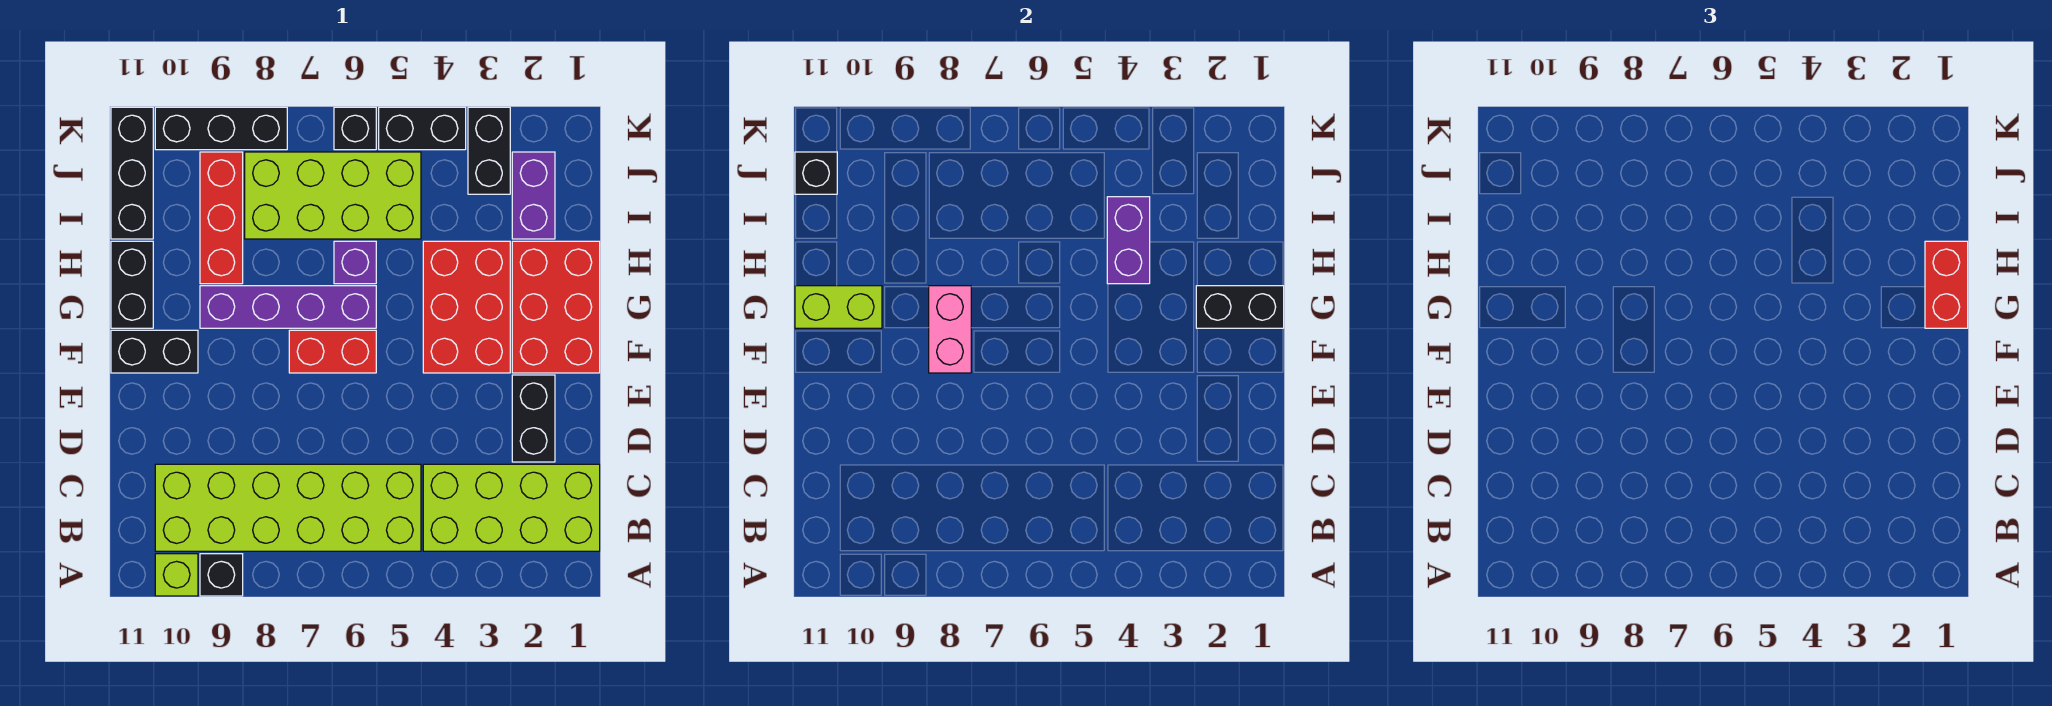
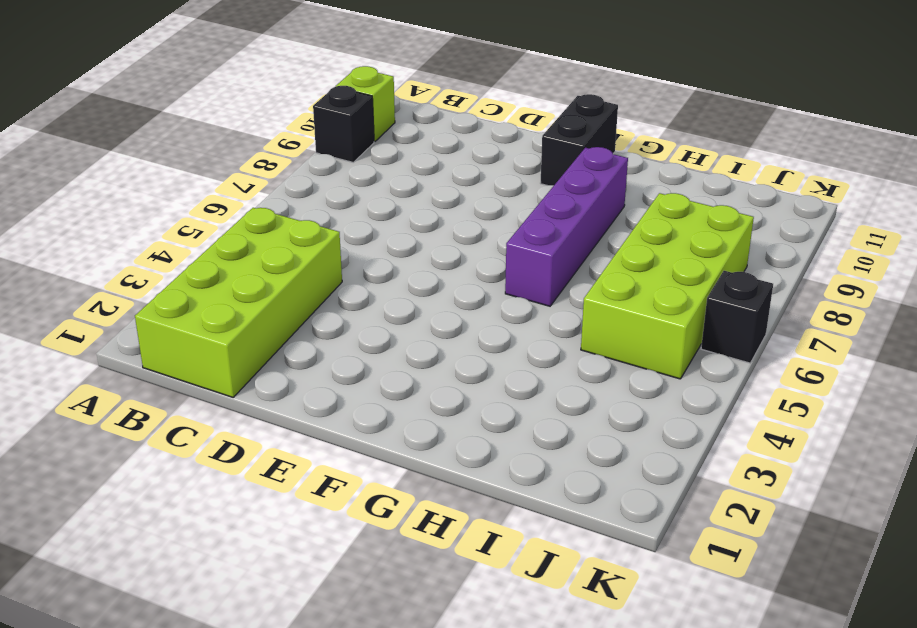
none -> lime brick B5:C10 level 1
none -> black brick D2:E2 level 1
none -> red brick F1:H2 level 1

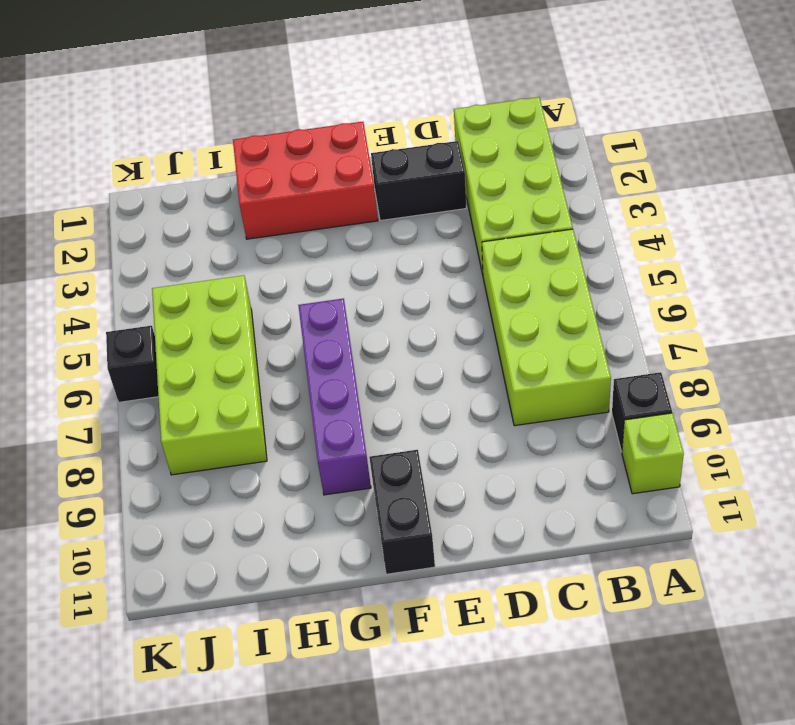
lime brick B5:C8 level 1 -> lime brick B5:C10 level 1
none -> red brick F3:H4 level 1
none -> red brick F6:F7 level 1
none -> black brick G11:H11 level 1

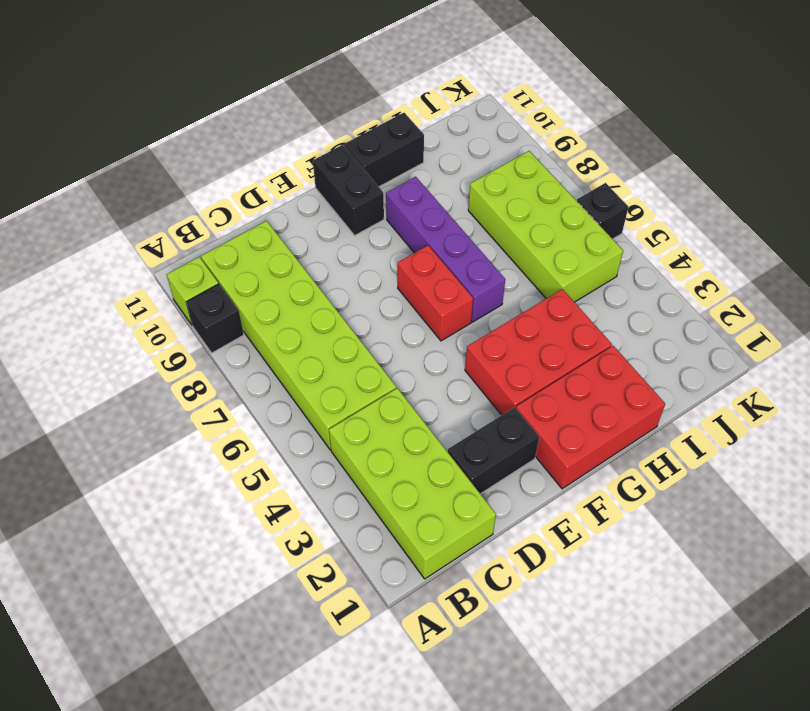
none -> purple brick H6 level 1
none -> red brick H9:J9 level 1
none -> purple brick I2:J2 level 1

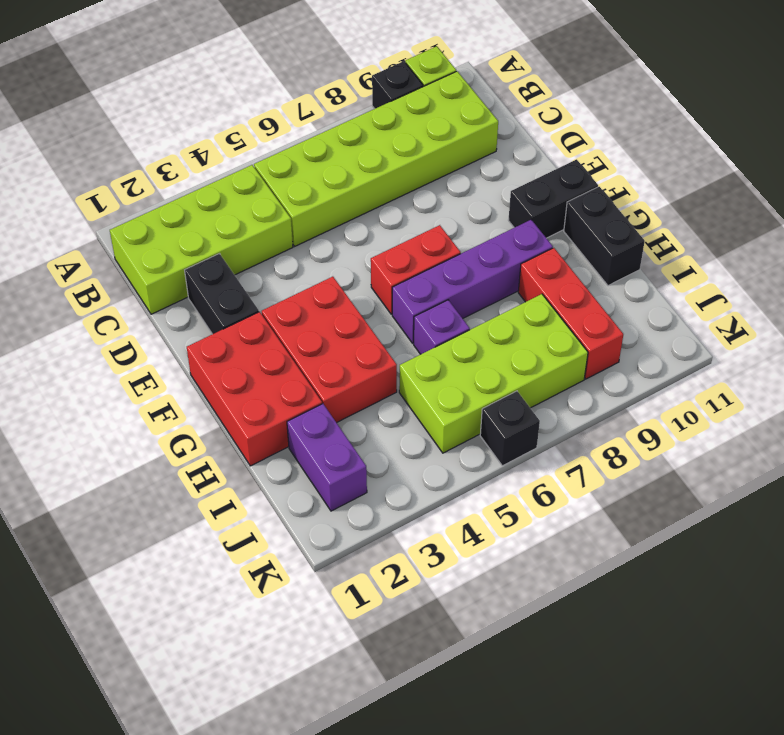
none -> black brick I11:K11 level 1
none -> black brick J3:K3 level 1
none -> black brick K4:K5 level 1

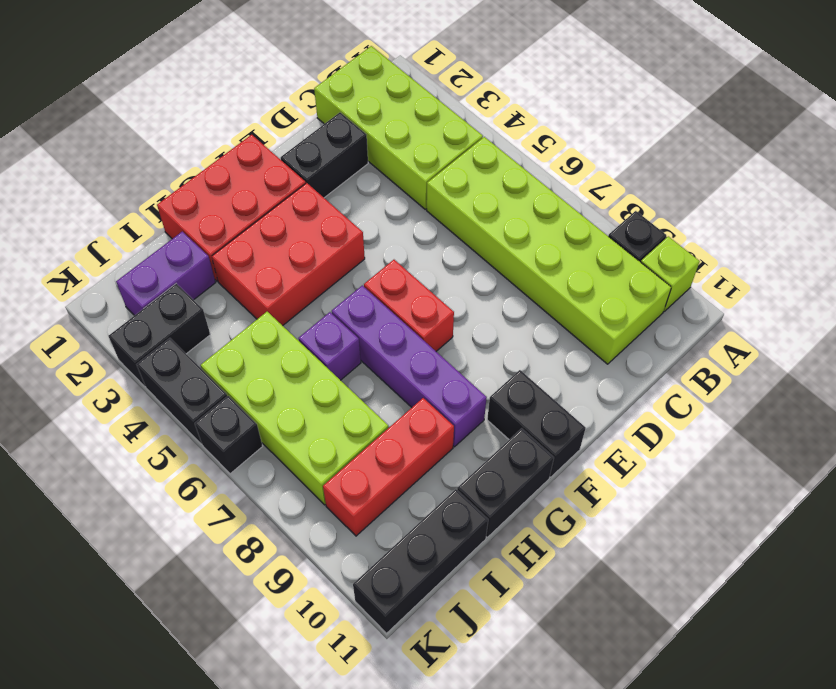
none -> black brick K8:K10 level 1
none -> pink brick F8:G8 level 2
none -> black brick G1:G2 level 2

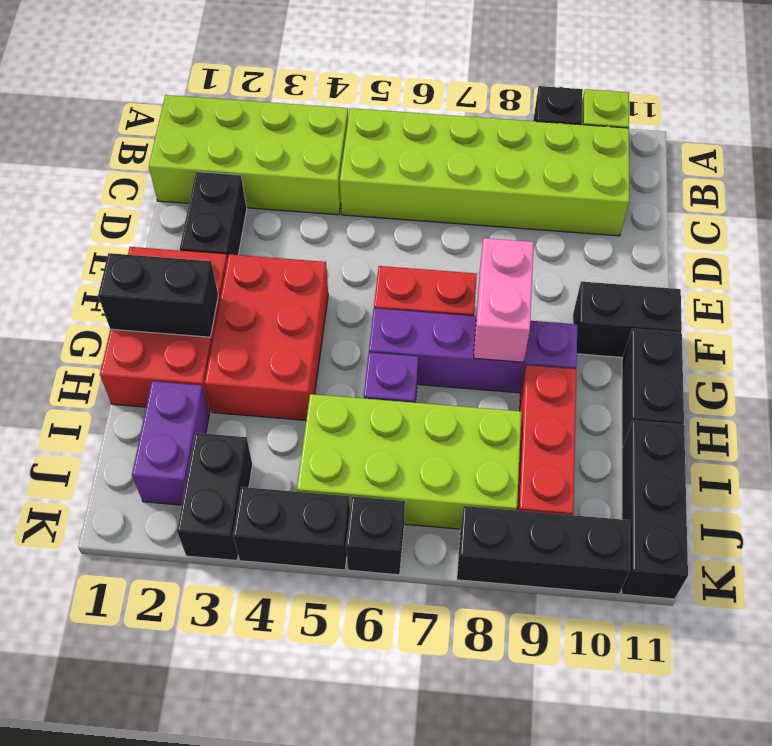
none -> lime brick G10:G11 level 2
none -> purple brick H4:I4 level 2
none -> black brick J11 level 2

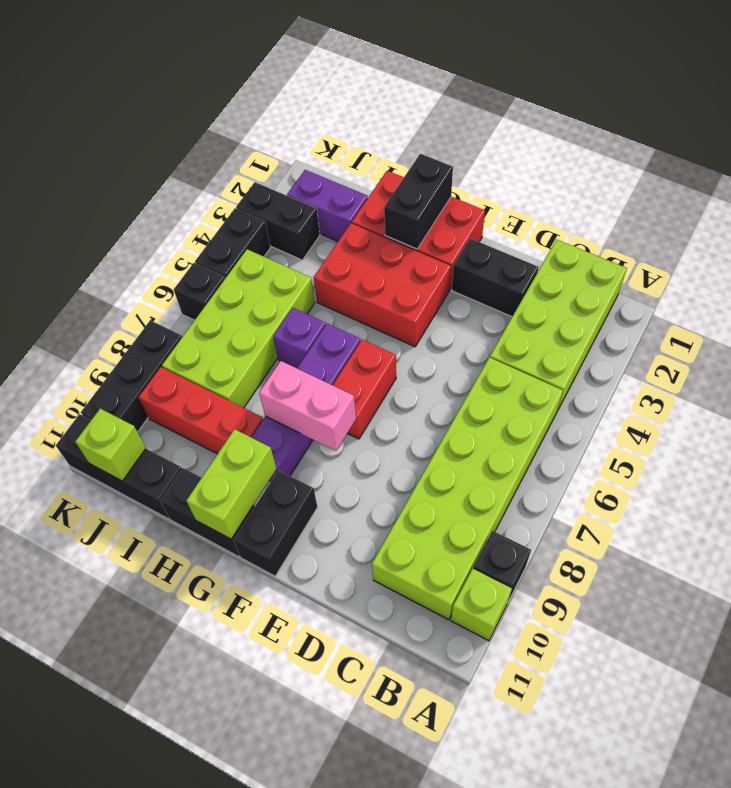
lime brick J11 level 2 -> black brick J11 level 2
none -> purple brick H4:I4 level 2
none -> red brick G1:H1 level 3

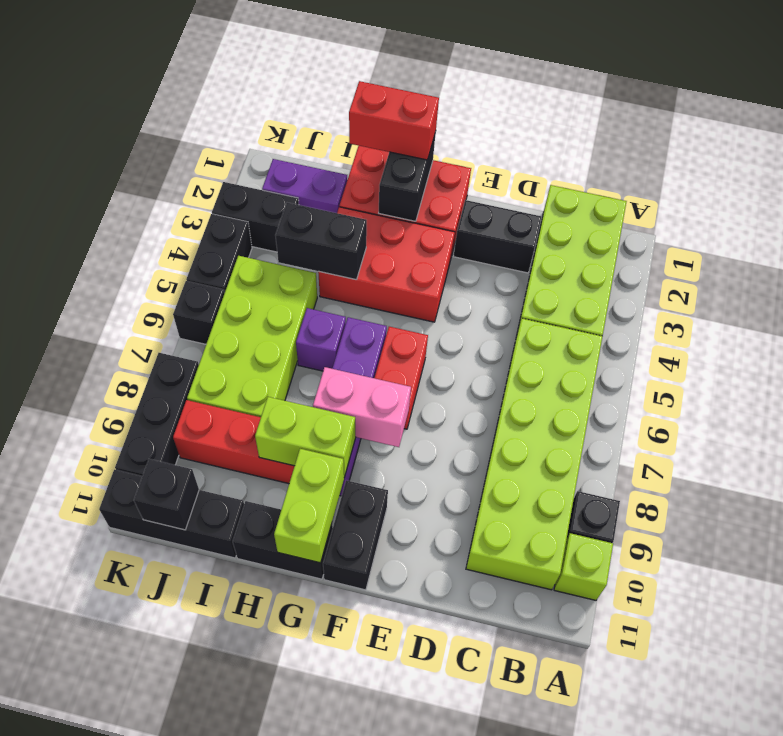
lime brick G9:H9 level 2 -> none
black brick H4:I4 level 2 -> purple brick H4:I4 level 2

